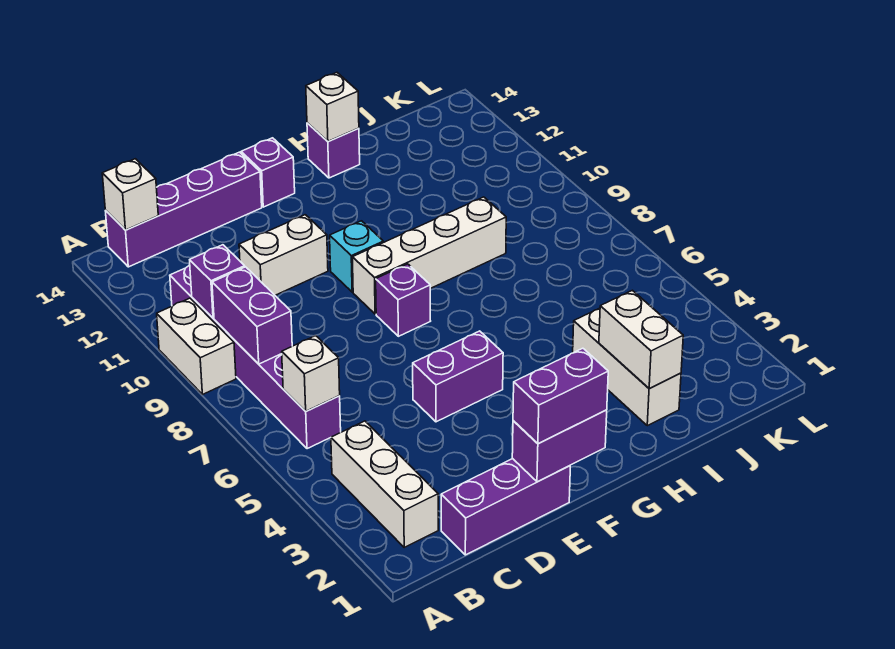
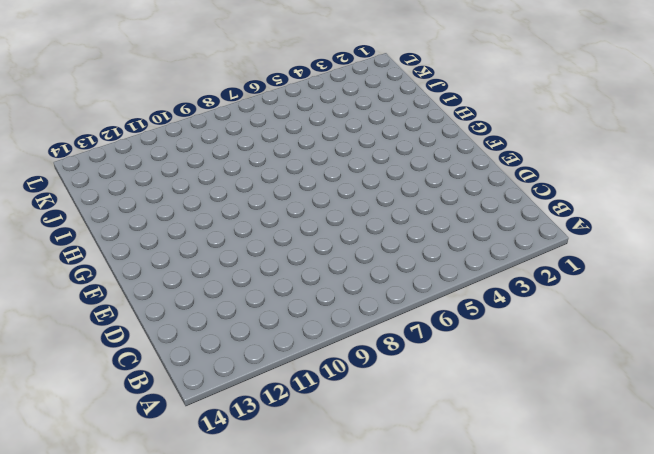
none -> white brick A9:A10 level 1
none -> white brick B2:B4 level 1
none -> purple brick B6:B11 level 1

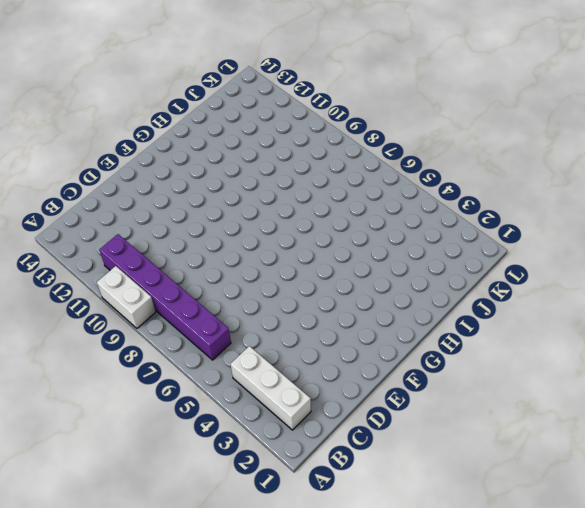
none -> purple brick B14:E14 level 1
none -> purple brick C1:E1 level 1
none -> white brick D11:E11 level 1

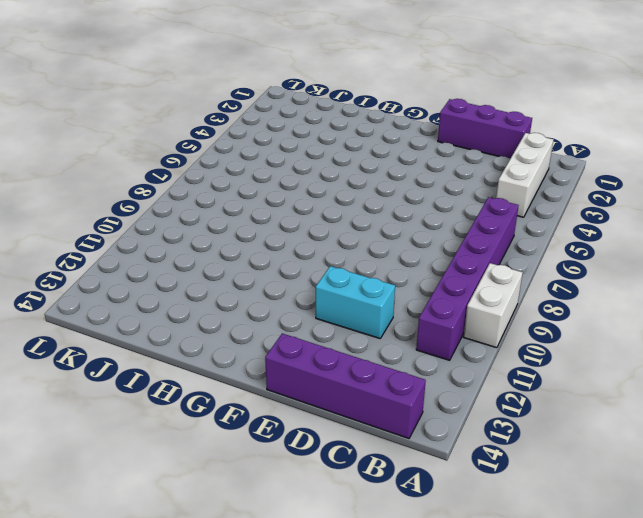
cyan brick D11:E11 level 1 -> white brick D11:E11 level 1
none -> purple brick E5:F5 level 1
none -> purple brick F8 level 1
none -> white brick F9:I9 level 1

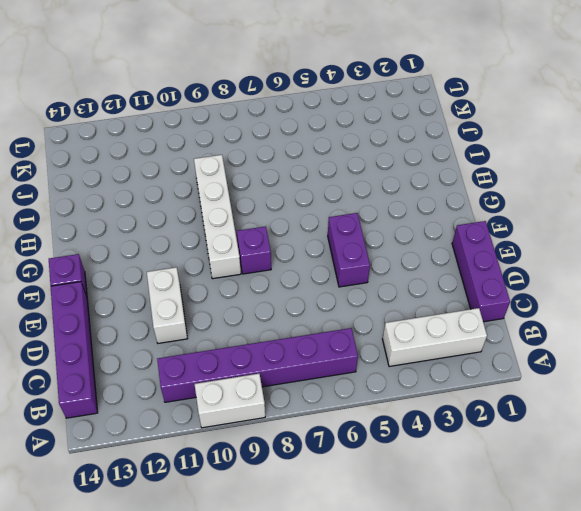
none -> cyan brick F10 level 1
none -> purple brick H14 level 1
none -> white brick I2:I4 level 1

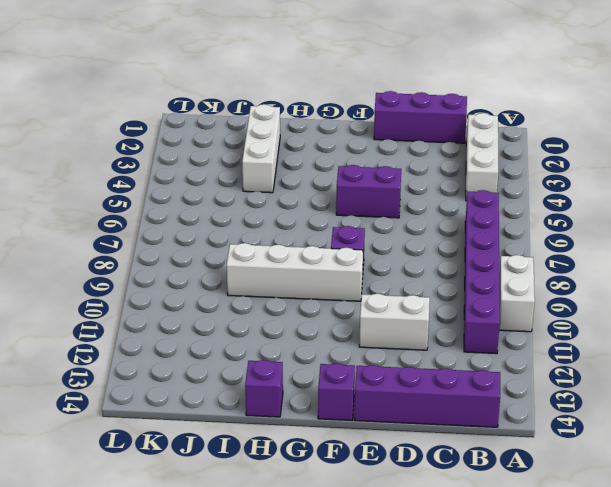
none -> cyan brick F10 level 1
none -> white brick B6 level 2
none -> purple brick B8:B9 level 2

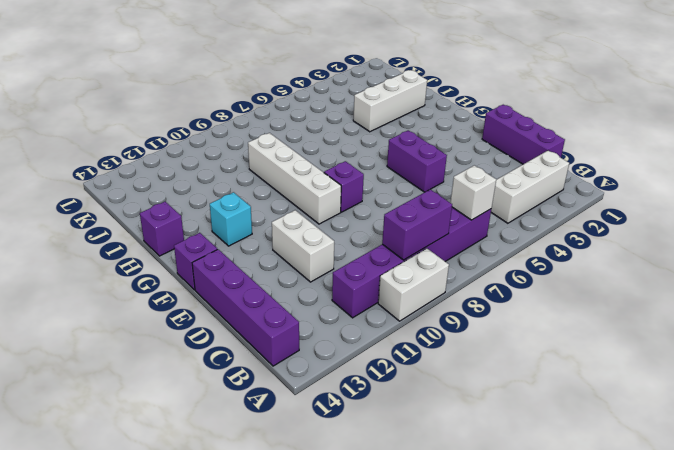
cyan brick G12 level 1 -> cyan brick F10 level 1
none -> purple brick B10 level 2
none -> white brick B14 level 2
none -> purple brick E1:F1 level 2

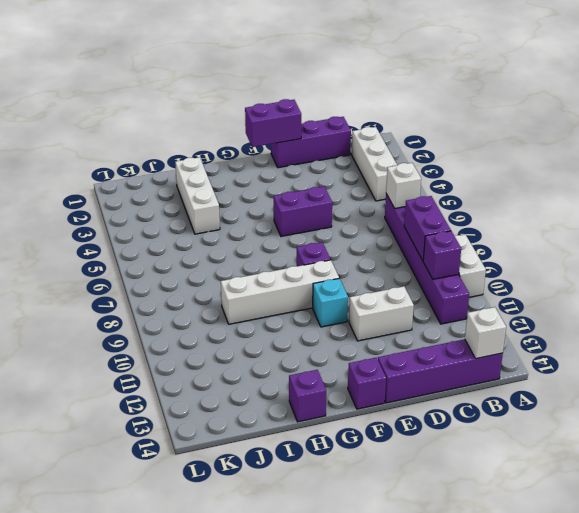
none -> white brick H14 level 2
none -> white brick I2:I3 level 2
none -> purple brick E1:F1 level 3

